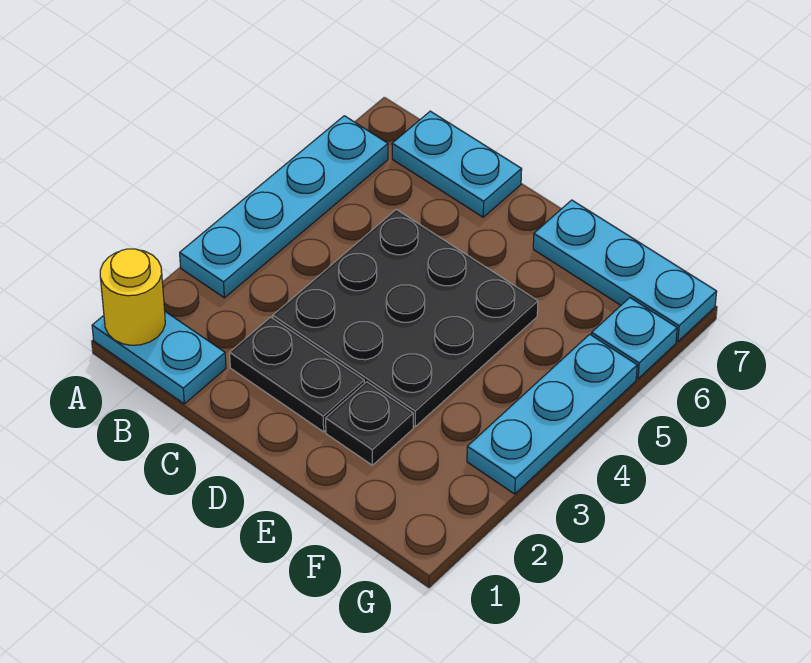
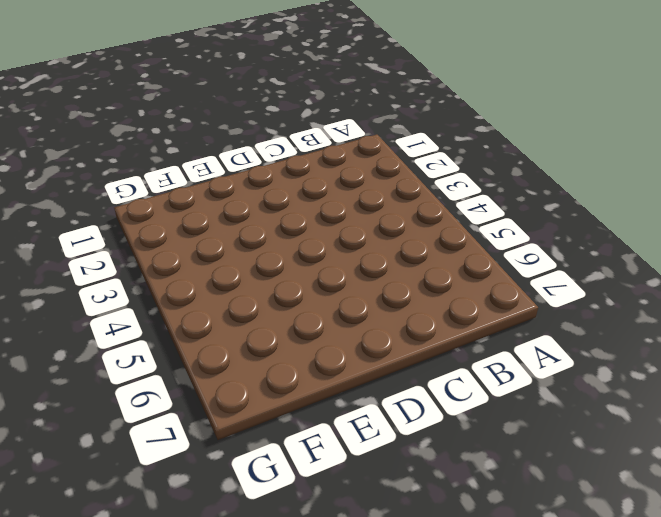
none -> cyan plate A1:B1 level 1
none -> cyan plate A3:A6 level 1

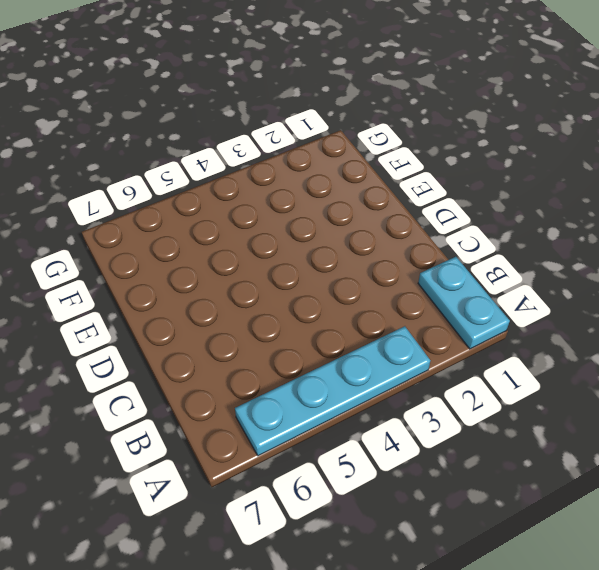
none -> cyan plate B7:C7 level 1
none -> black plate C2:D2 level 1

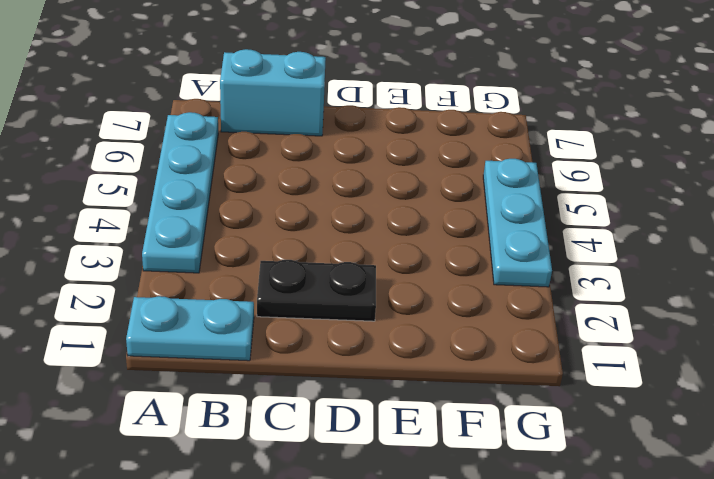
cyan brick B7:C7 level 1 -> cyan plate B7:C7 level 1
none -> black plate C3:E5 level 1
none -> black plate E2 level 1

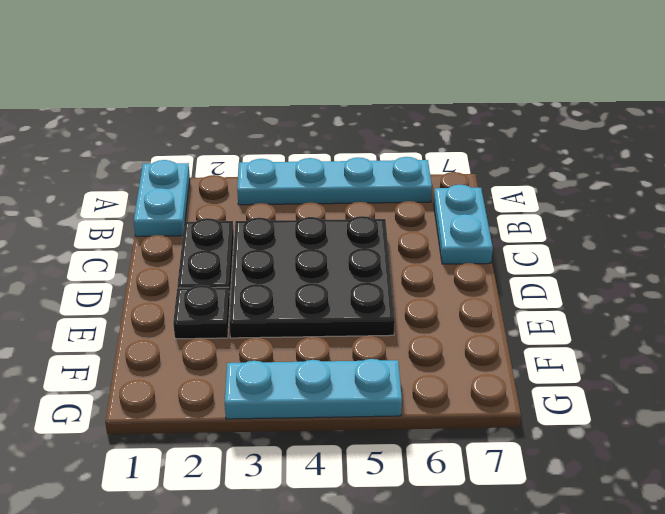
none -> cyan plate E7:G7 level 1
none -> cyan plate G6 level 1

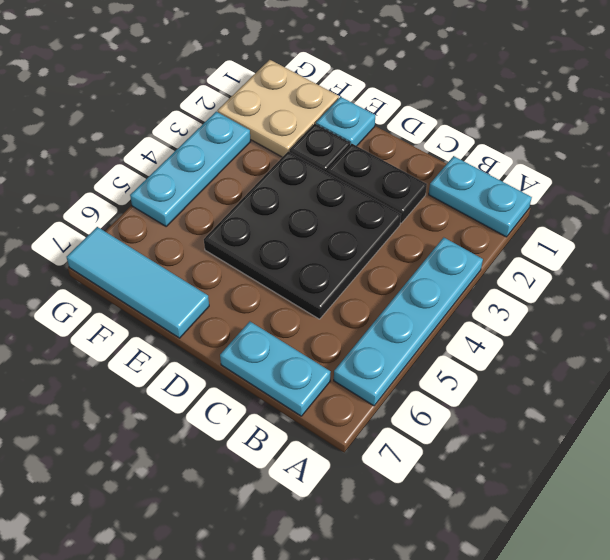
cyan plate E1 level 1 -> cyan plate G6 level 1
cyan tile E7:G7 level 1 -> cyan plate E7:G7 level 1
tan plate F1:G2 level 1 -> none
none -> yellow round brick A1 level 2

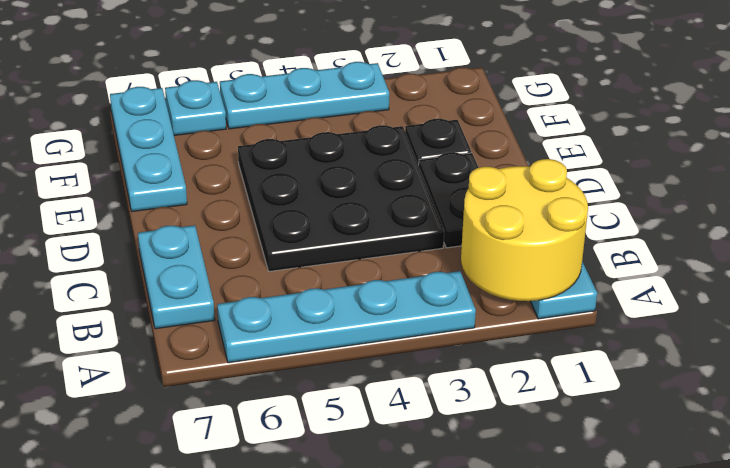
yellow round brick A1:B2 level 2 -> yellow round brick A1 level 2

